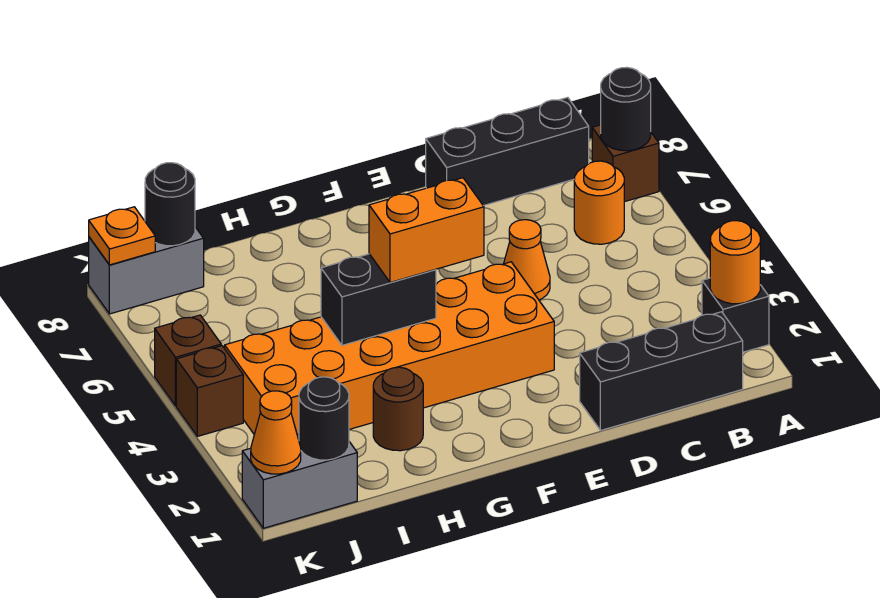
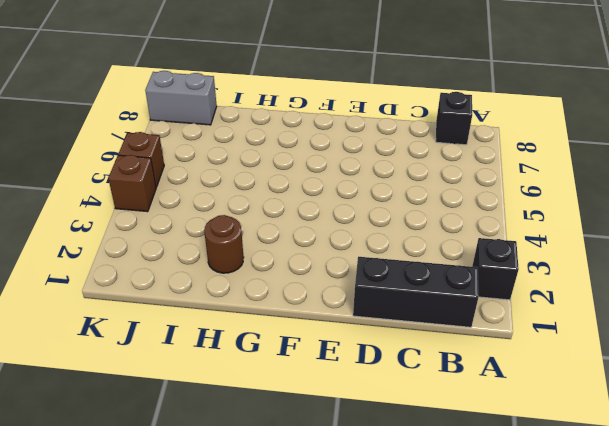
black brick B8 level 1 -> black brick B8:D8 level 1
none -> brown brick A7 level 1
none -> orange round brick B6 level 1
none -> orange cone D5 level 1

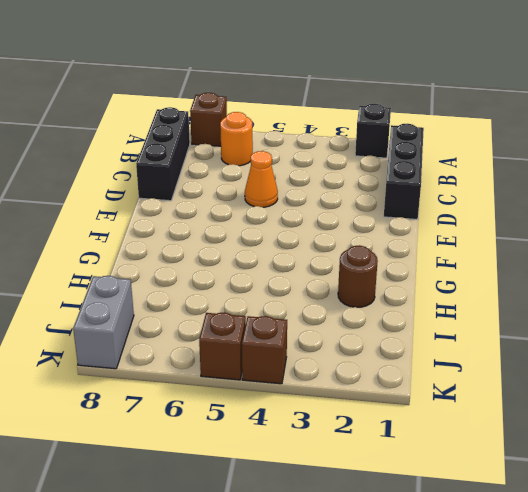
none -> orange brick E3:J4 level 1
none -> grey brick J1:K1 level 1
none -> orange round brick A2 level 2

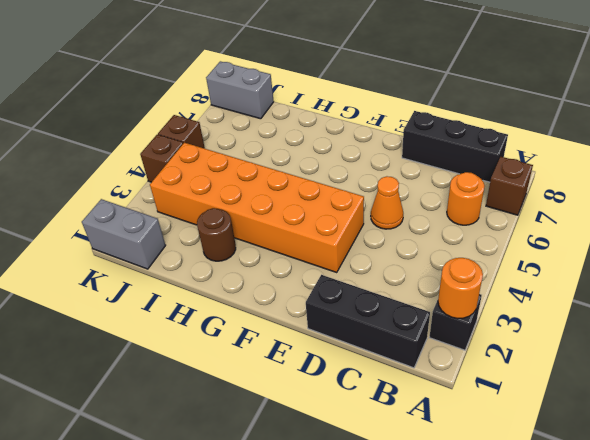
none -> black round brick A7 level 2
none -> black brick G4:H4 level 2
none -> black round brick J1 level 2

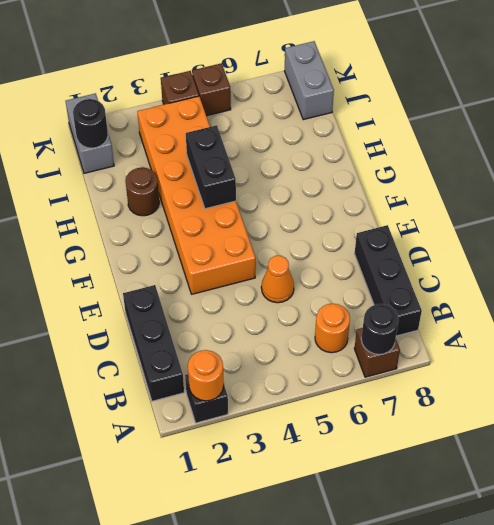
none -> black round brick J8 level 2
none -> orange cone K1 level 2
none -> orange plate K8 level 2

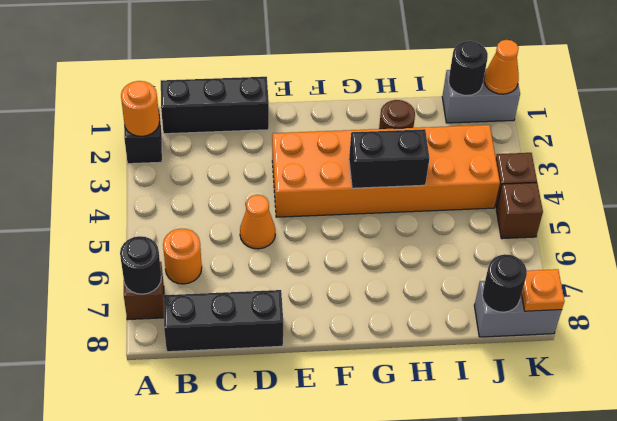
none -> orange brick F4:G4 level 3

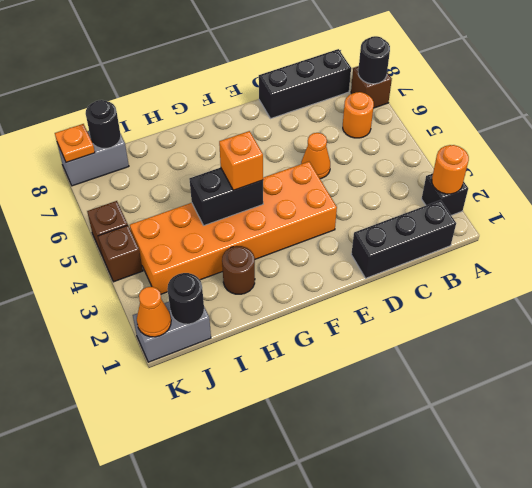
orange brick G4 level 3 -> orange brick F4:G4 level 3

